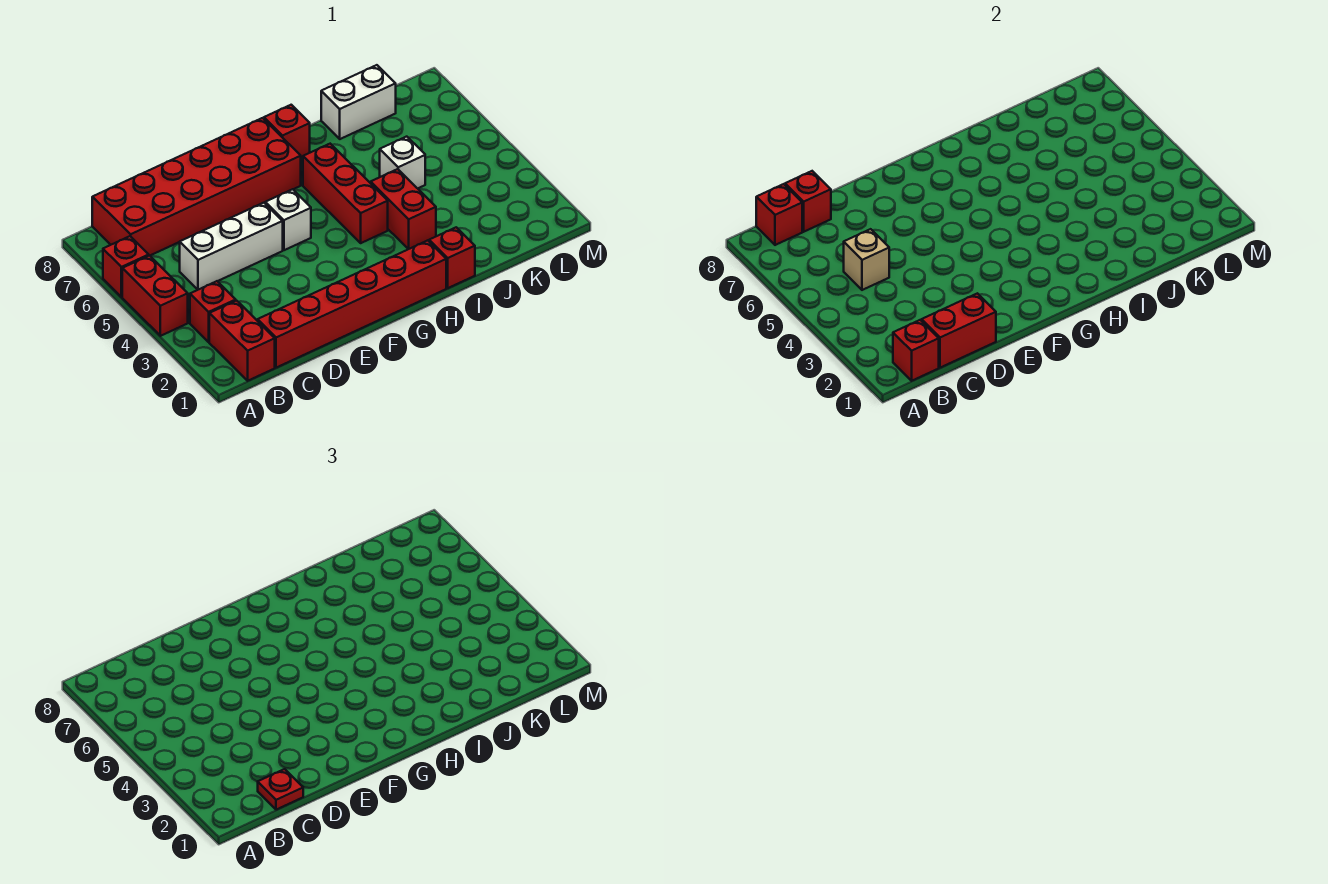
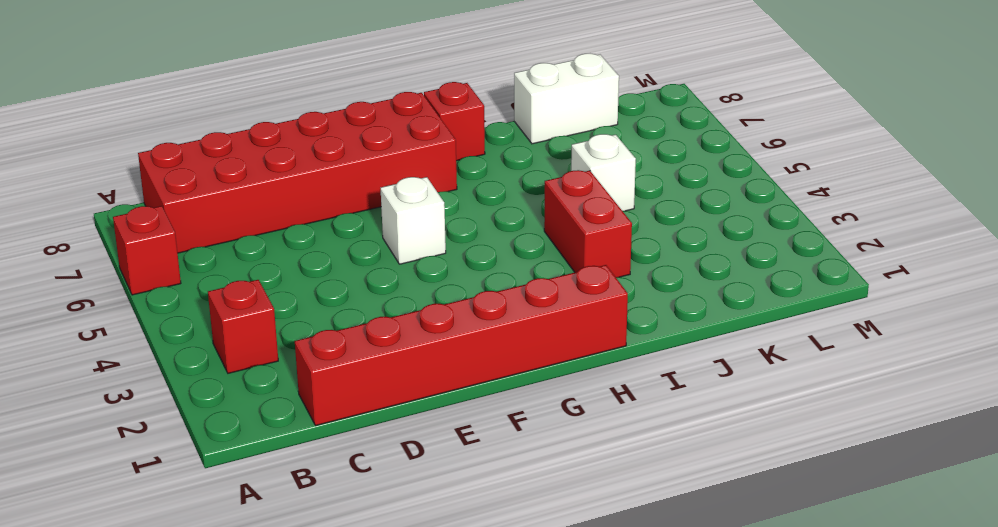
none -> red brick A4:A5 level 1
none -> red brick B1:B2 level 1
none -> white brick C5:E5 level 1

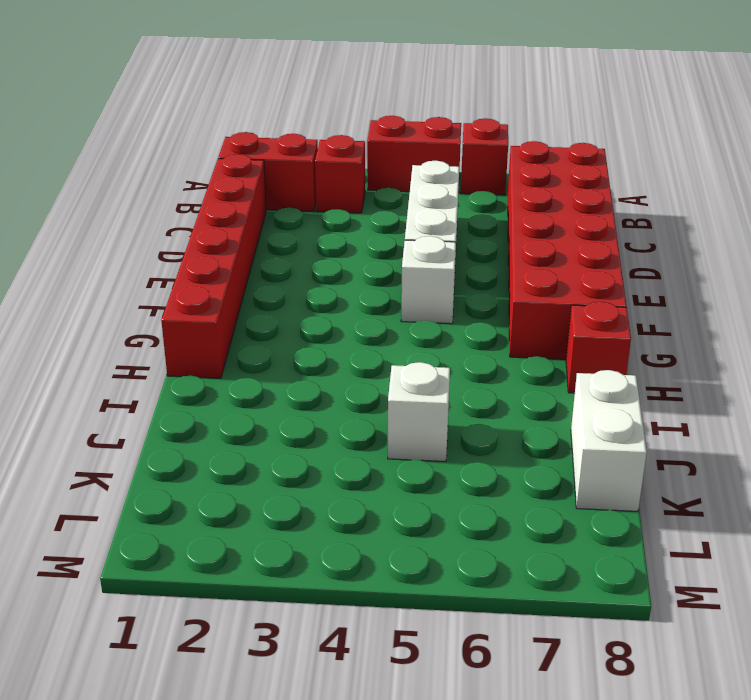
none -> red brick H4:H6 level 1
none -> red brick I1 level 1
none -> red brick I3:I4 level 1

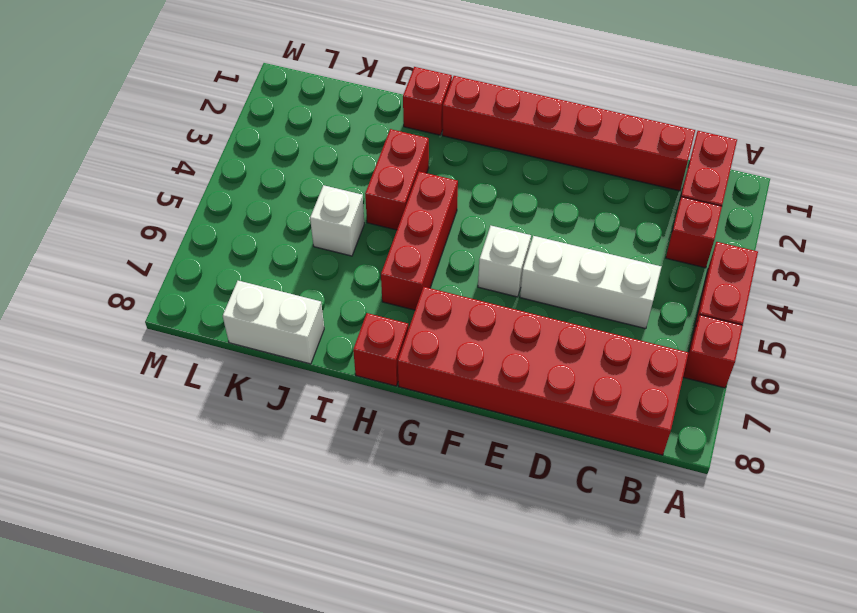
none -> red brick B1 level 2
none -> red brick B8 level 2
none -> red brick C1:D1 level 2

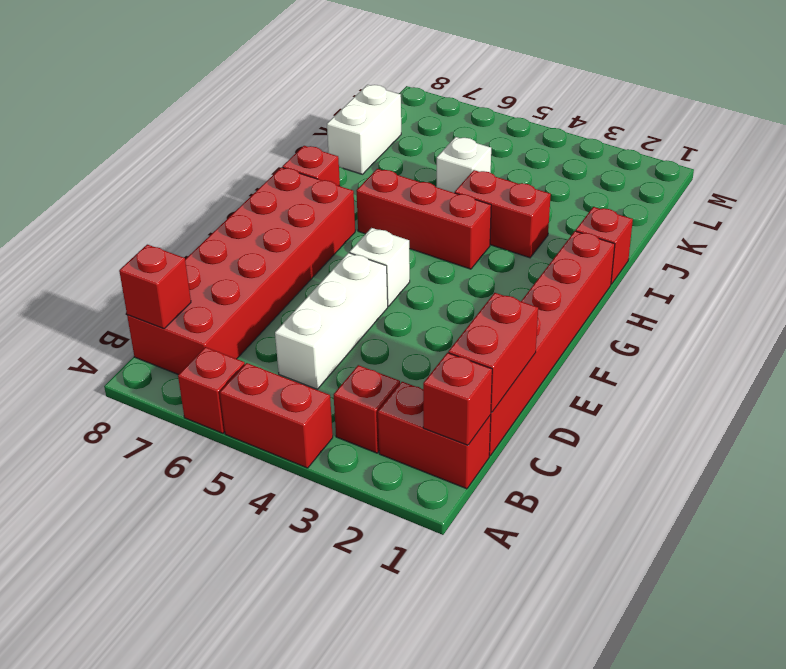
none -> tan brick C5 level 2
none -> red brick C8 level 2
none -> red plate C1 level 3

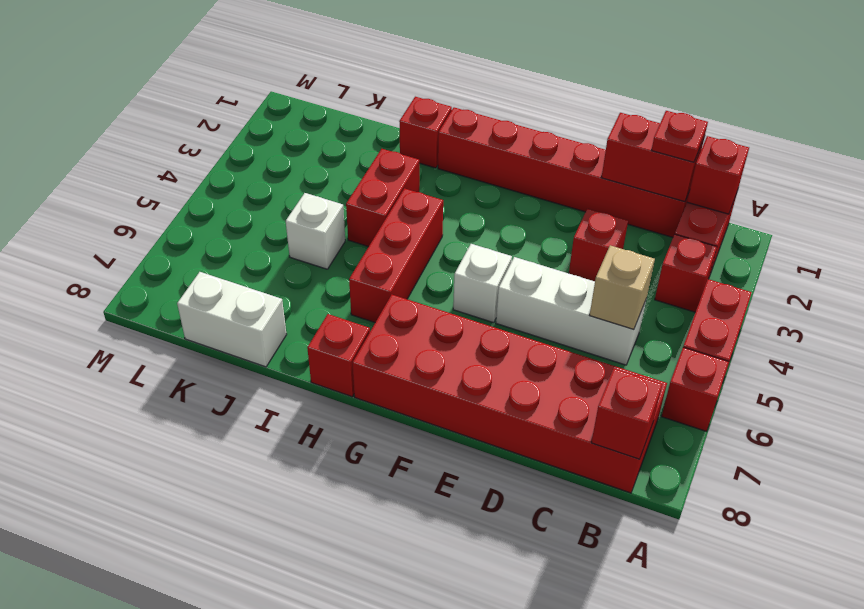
red brick D3 level 1 -> red brick C8 level 2

